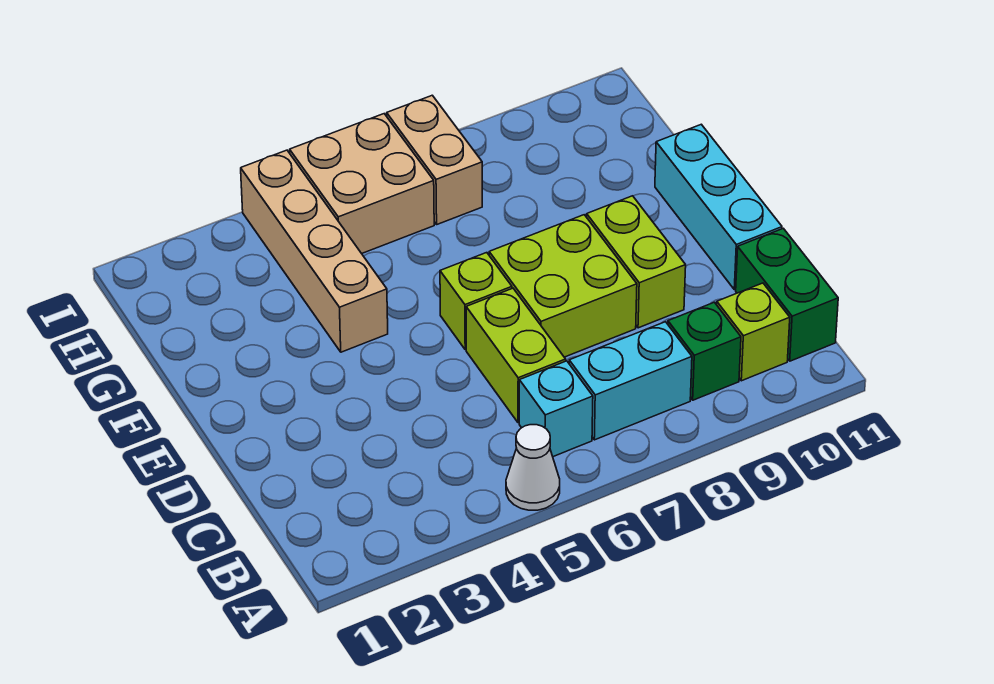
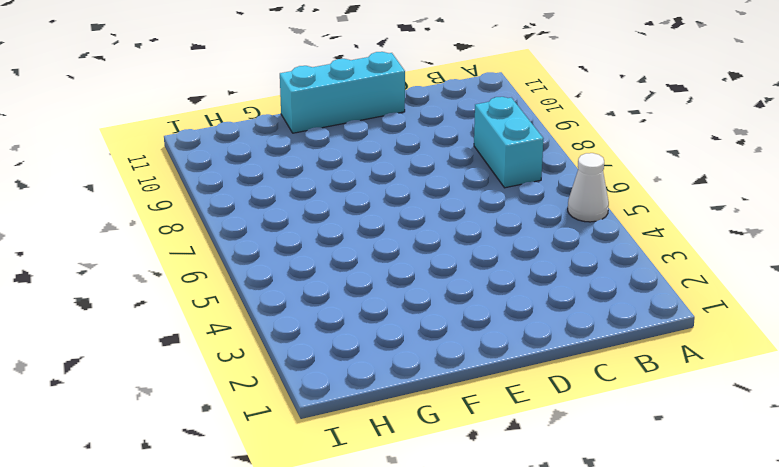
none -> cyan brick B6 level 1
none -> green brick B9 level 1
none -> lime brick B10 level 1

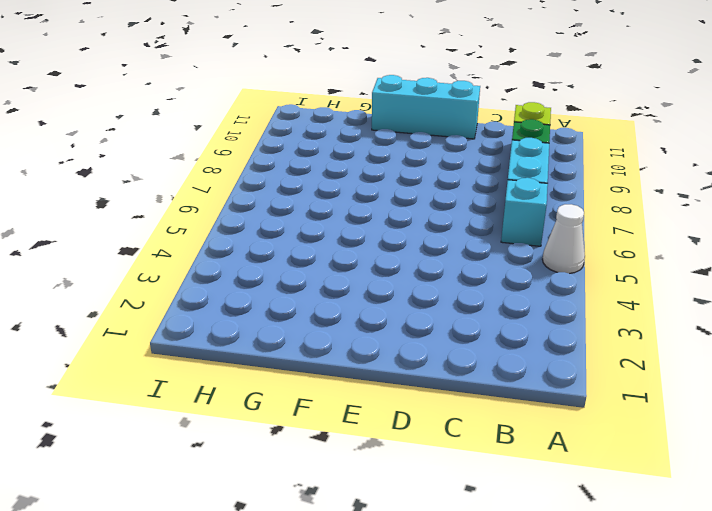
none -> green brick B11:C11 level 1
none -> lime brick C6:D6 level 1
none -> lime brick D7:E8 level 1

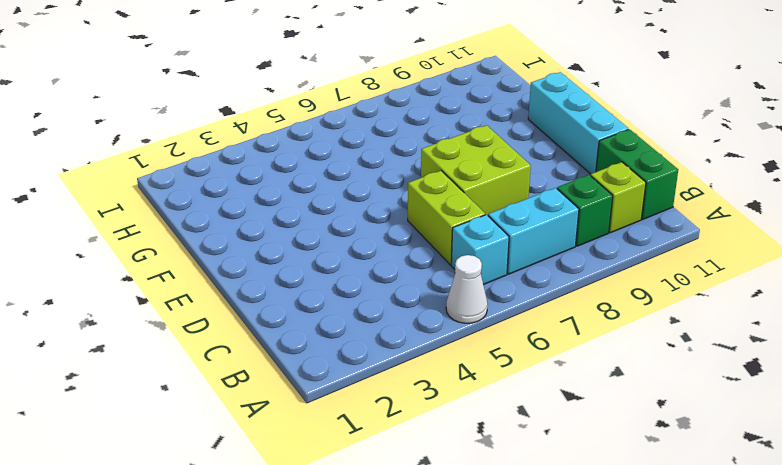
none -> lime brick D9:E9 level 1
none -> lime brick E6 level 1
none -> tan brick F4:I4 level 1

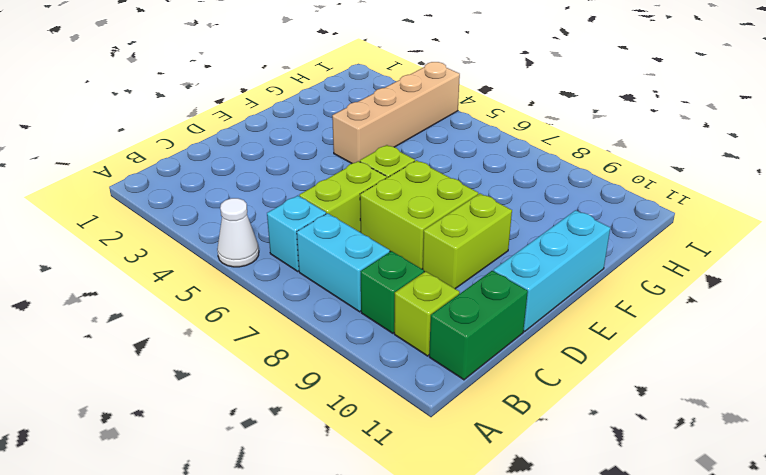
none -> tan brick H5:I6 level 1
none -> tan brick H7:I7 level 1

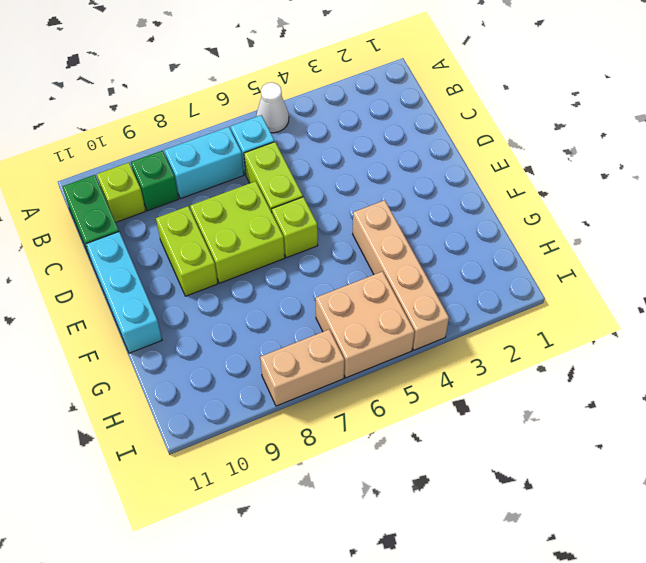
tan brick I7:I8 level 1 -> tan brick H7:I7 level 1

